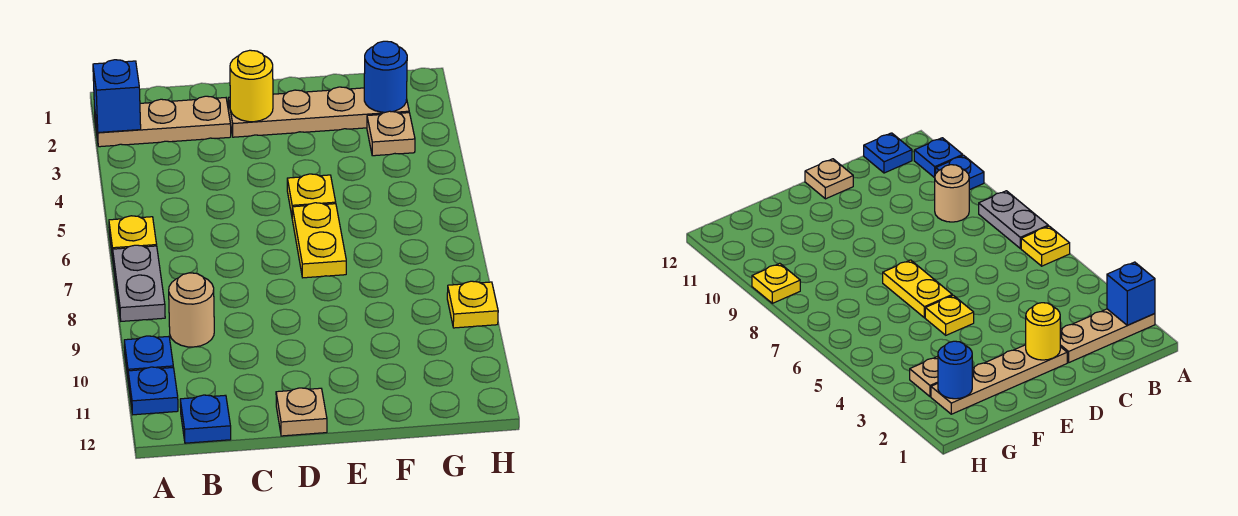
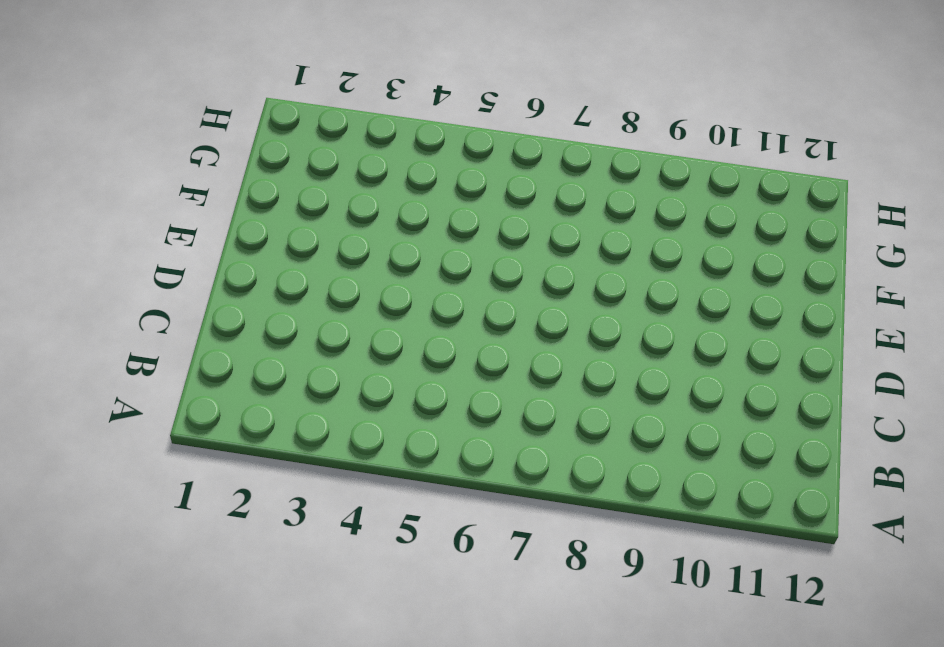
none -> tan plate A2:C2 level 1
none -> yellow plate A6 level 1
none -> grey plate A7:A8 level 1

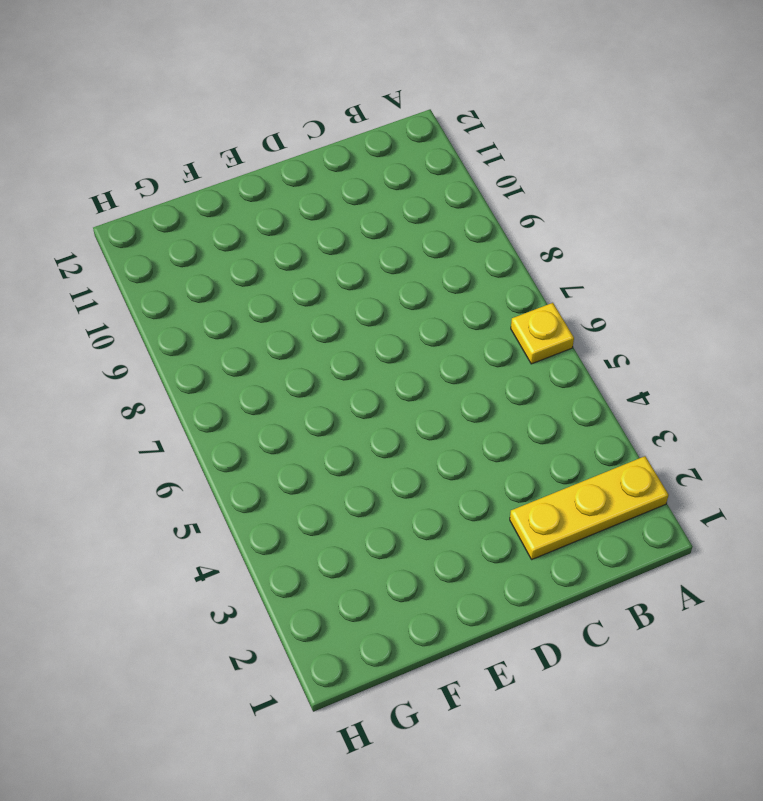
yellow plate A2:C2 level 1 -> tan plate A2:C2 level 1
none -> grey plate A7:A8 level 1
none -> blue plate A10 level 1
none -> blue plate A11 level 1

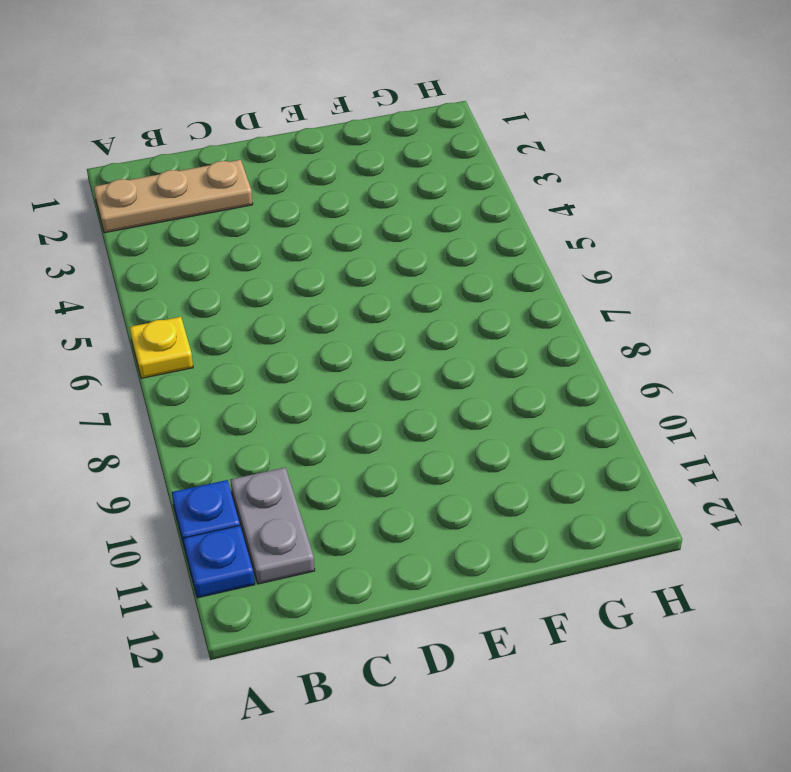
grey plate B10:B11 level 1 -> grey plate A7:A8 level 1
none -> tan round brick B9 level 1
none -> blue plate B12 level 1
none -> tan plate D2:G2 level 1

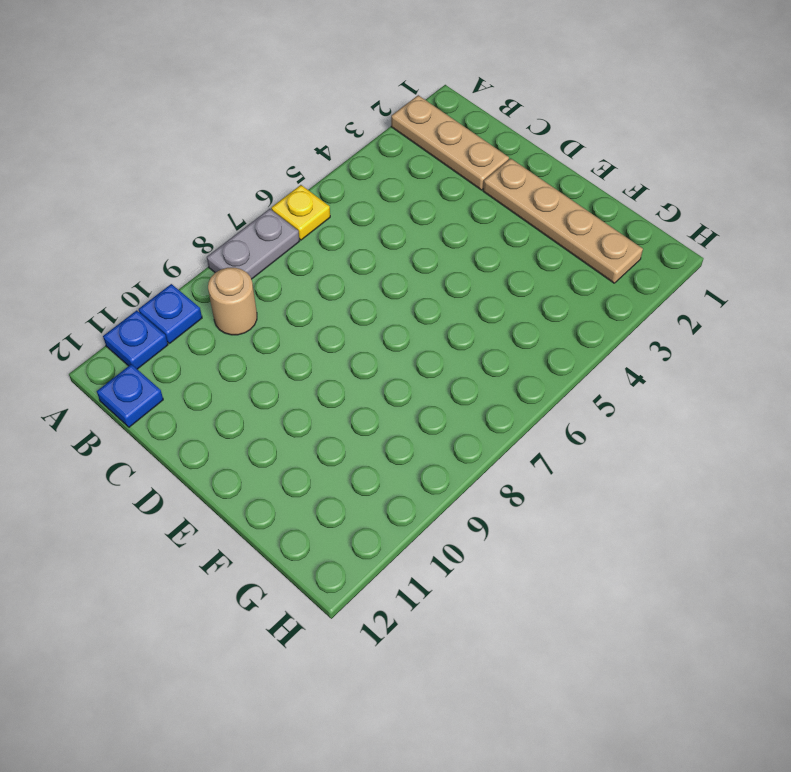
none -> tan plate D12 level 1
none -> yellow plate E5 level 1
none -> yellow plate E6:E7 level 1

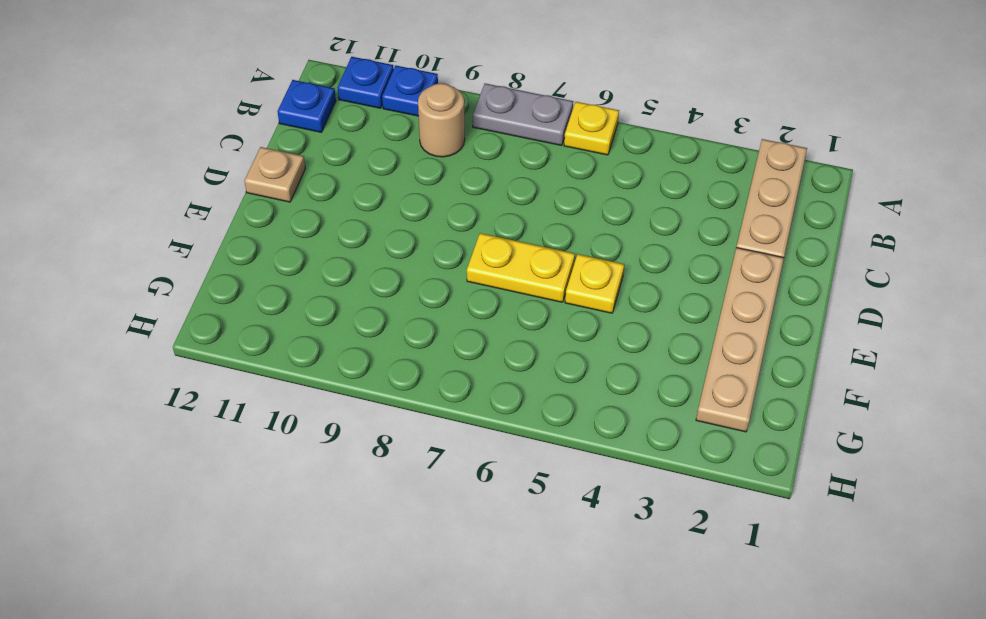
none -> tan plate G3 level 1
none -> yellow plate H9 level 1
none -> blue brick A2 level 2

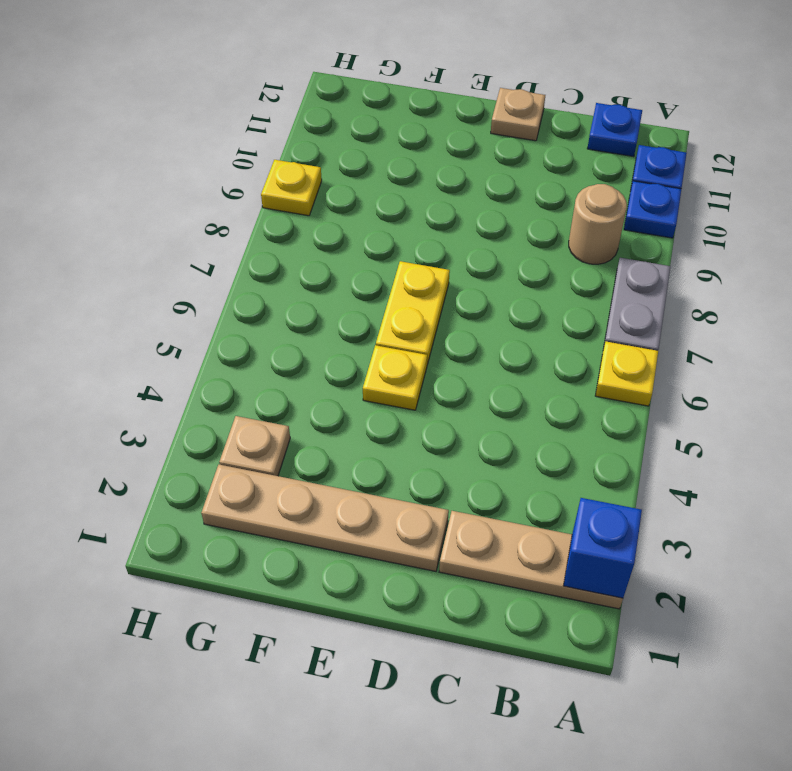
none -> yellow round brick D2 level 2
none -> blue round brick G2 level 2

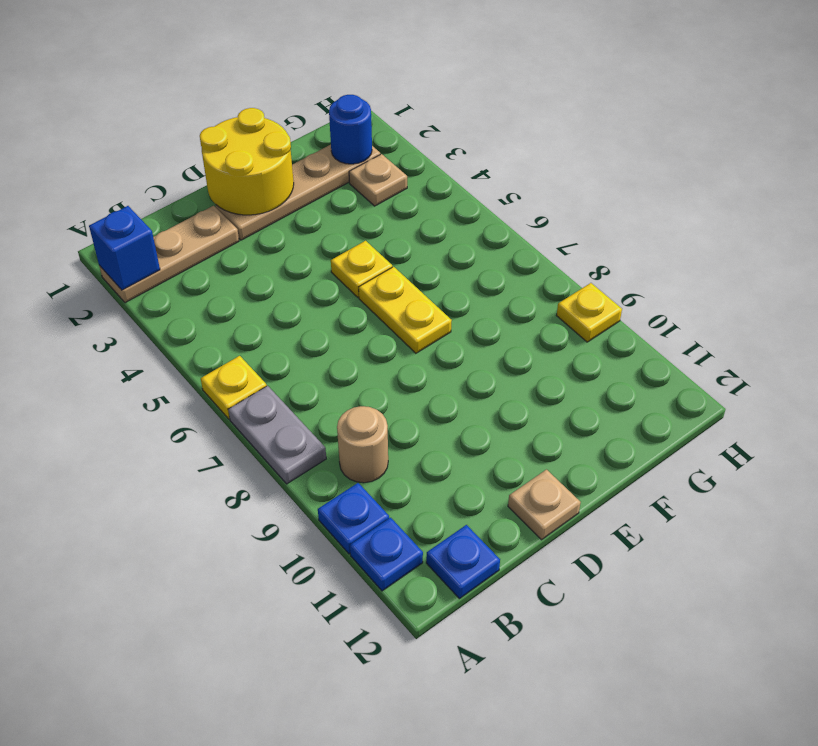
yellow round brick D1:E2 level 2 -> yellow round brick D2 level 2

